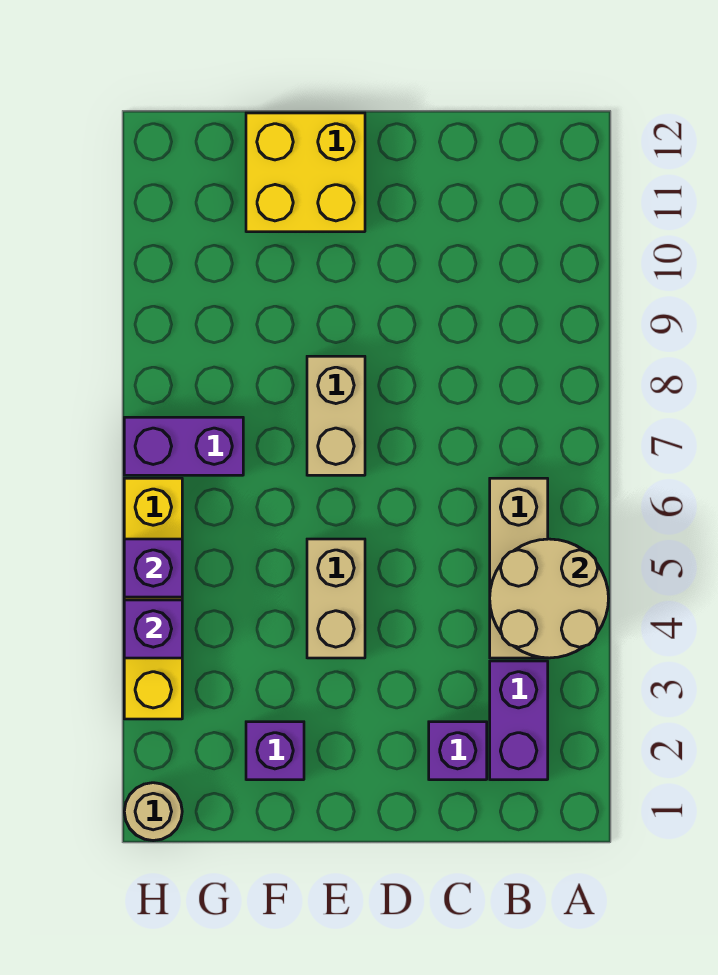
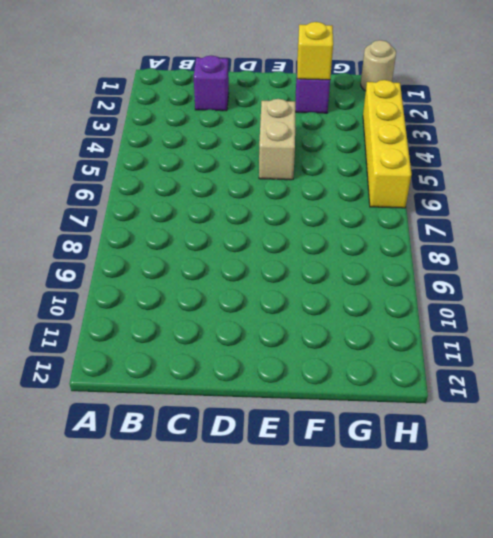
yellow brick F2 level 2 -> none
none -> purple brick B2:B3 level 1
none -> tan brick B4:B6 level 1
none -> tan brick E7:E8 level 1

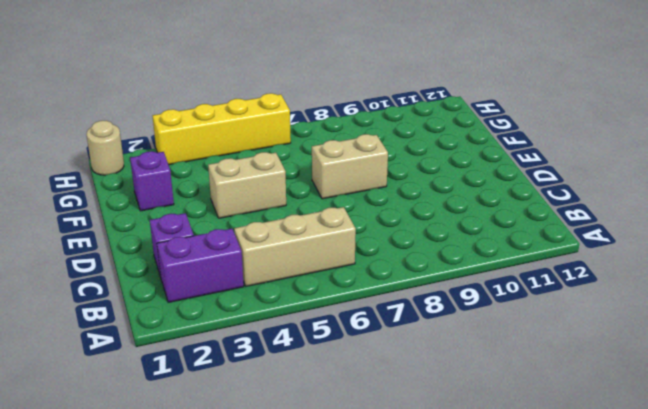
none -> yellow brick E11:F12 level 1
none -> purple brick G7:H7 level 1
none -> tan round brick A4:B5 level 2

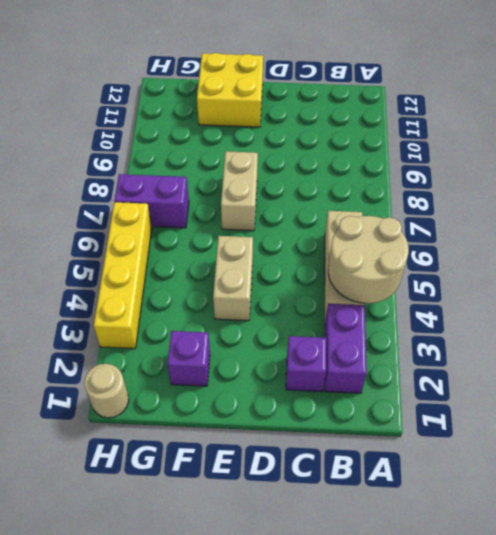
none -> purple brick H4 level 2
none -> purple brick H5 level 2

